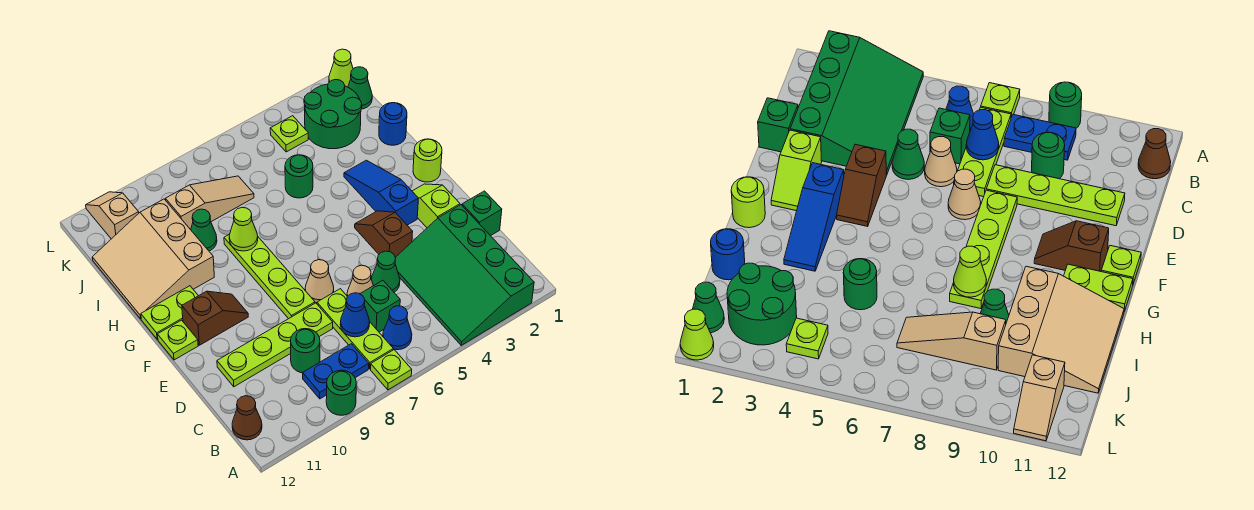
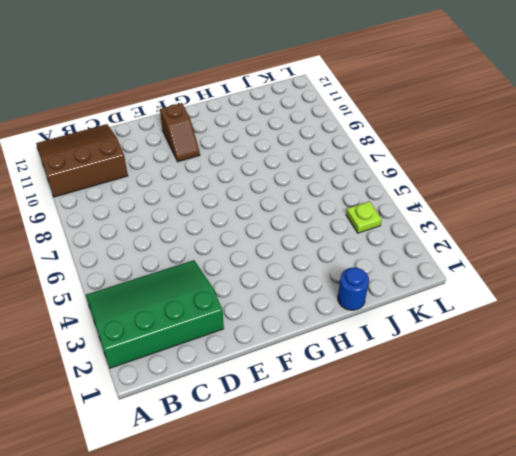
brown slope A10:C12 level 1 top 10 -> brown cone B12 level 1
none -> lime plate A7 level 1
none -> green round brick A9 level 1
none -> blue cone B6 level 1
none -> lime plate B7:D7 level 1

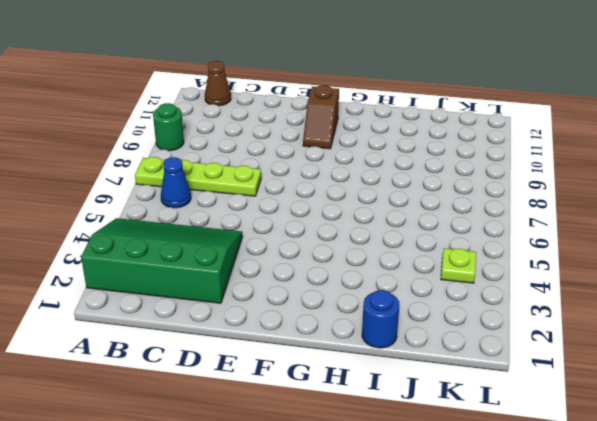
none -> blue plate B8:B9 level 1
none -> green brick C6 level 1
none -> green round brick C9 level 1
none -> green brick D1 level 1

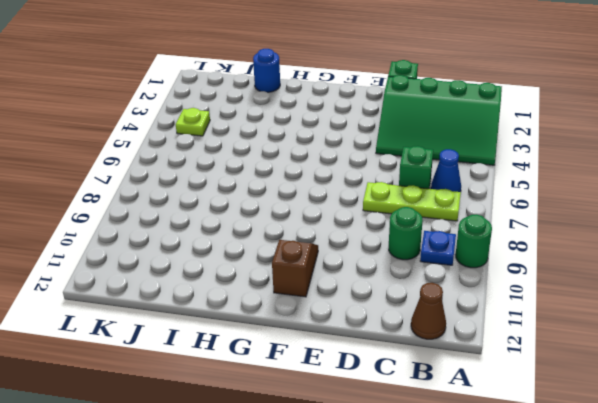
blue plate B9 level 1 -> blue plate B8:B9 level 1
none -> lime plate A7 level 1
none -> green cone D5 level 1
none -> tan cone D6 level 1
none -> lime plate D8:D11 level 1

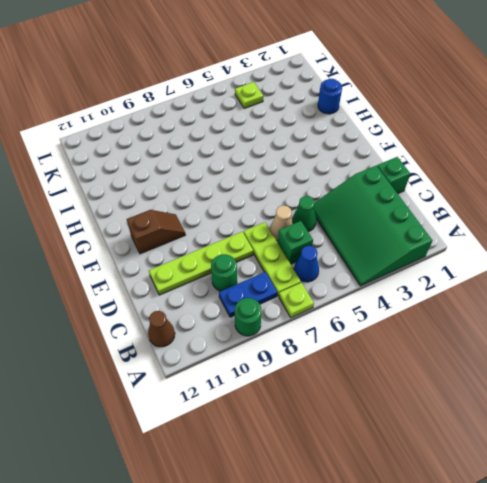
none -> lime slope E2:F2 level 1 top E
none -> brown slope E4:F4 level 1 top E
none -> tan cone E7 level 1
none -> lime plate E8:H8 level 1

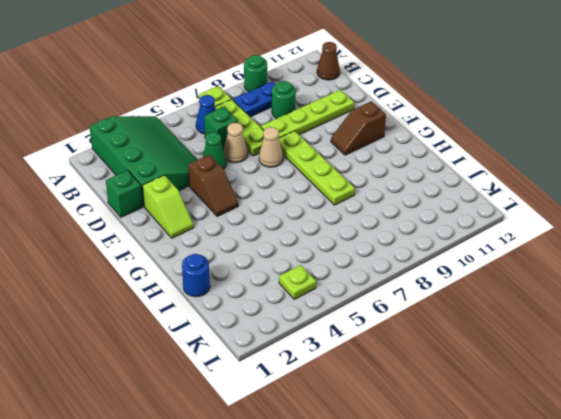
none -> blue slope F3:H3 level 1 top F
none -> lime plate F12 level 1
none -> lime round brick G1 level 1
none -> lime plate G11:G12 level 1

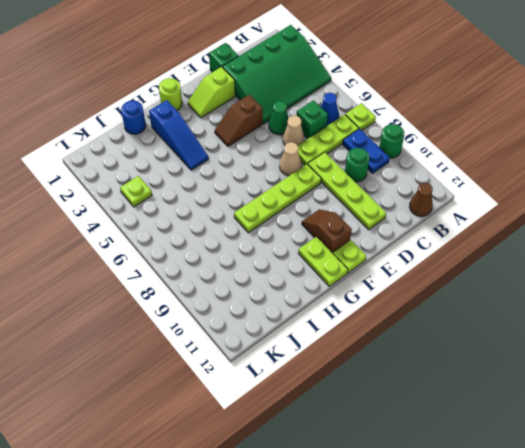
blue slope H2:H4 level 1 top 2 -> blue slope F3:H3 level 1 top F
none -> tan slope H10:J12 level 1 top 10
none -> green round brick I5 level 1
none -> green cone I9 level 1
none -> green round brick J2:K3 level 1

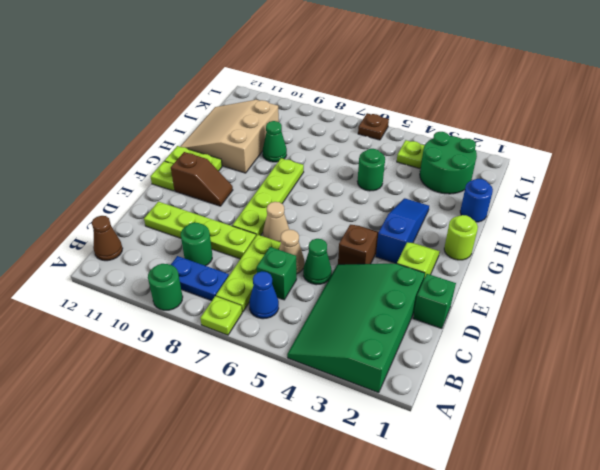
brown plate L6 level 1 -> none
none -> tan slope J7:J9 level 1 top 9
none -> green cone K1 level 1
none -> tan slope K11:L11 level 1 top K
none -> lime cone L1 level 1

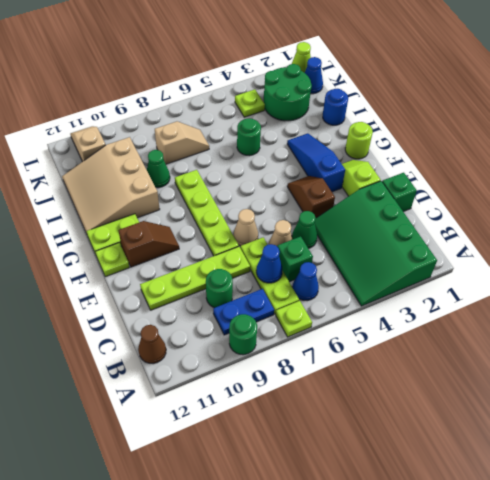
tan slope J7:J8 level 1 top 8 -> tan slope J7:J9 level 1 top 9
blue cone K1 level 1 -> green cone K1 level 1
none -> lime cone H8 level 2

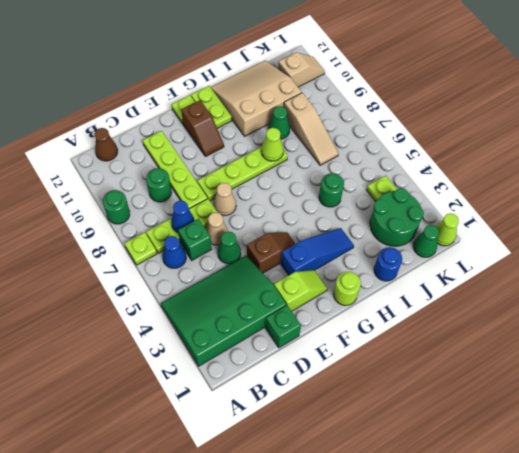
none -> blue plate B8:B9 level 1

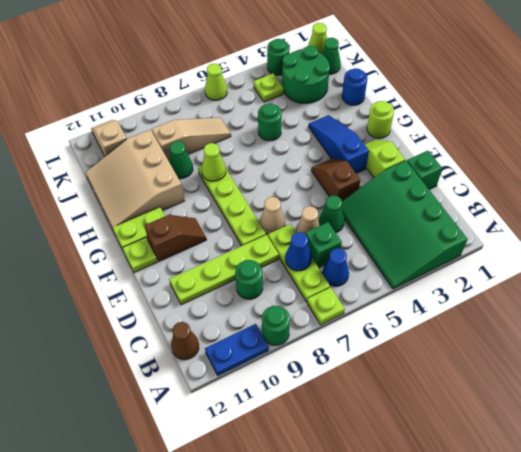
blue plate A10:A11 level 1 -> blue plate B8:B9 level 1
green round brick L3 level 1 -> none
lime cone L6 level 1 -> none

